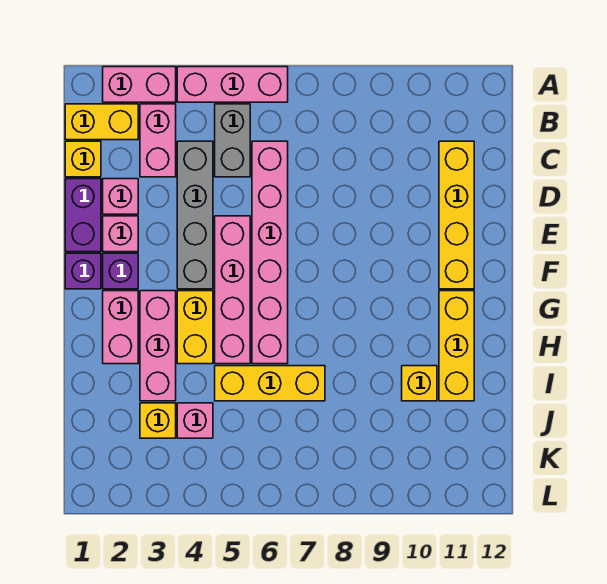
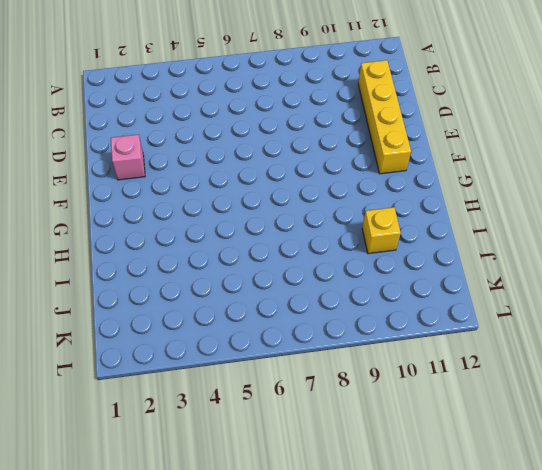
none -> pink brick A2:A3 level 1
none -> pink brick A4:A6 level 1
none -> yellow brick B1:B2 level 1

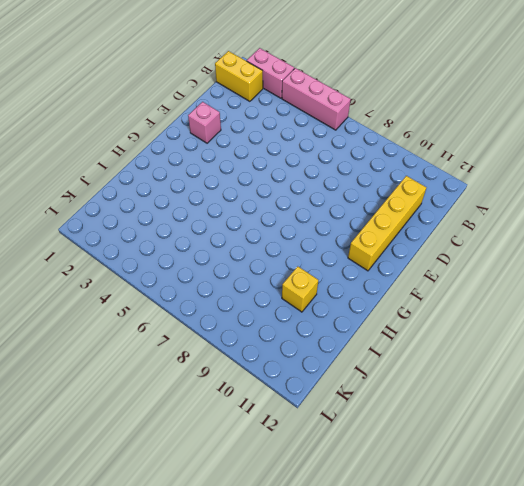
none -> pink brick B3:C3 level 1
none -> grey brick B5:C5 level 1
none -> yellow brick C1 level 1

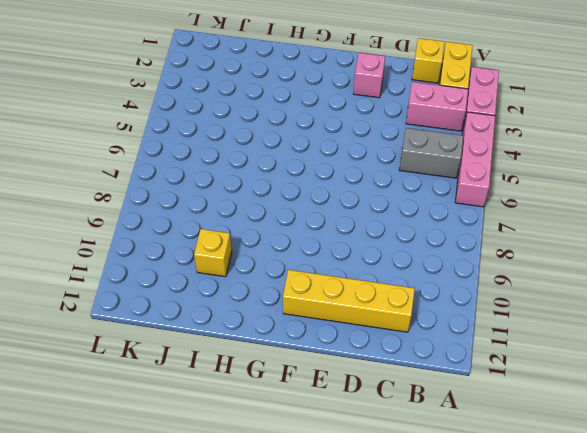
none -> grey brick C4:F4 level 1
none -> pink brick C6:H6 level 1
none -> purple brick D1:E1 level 1

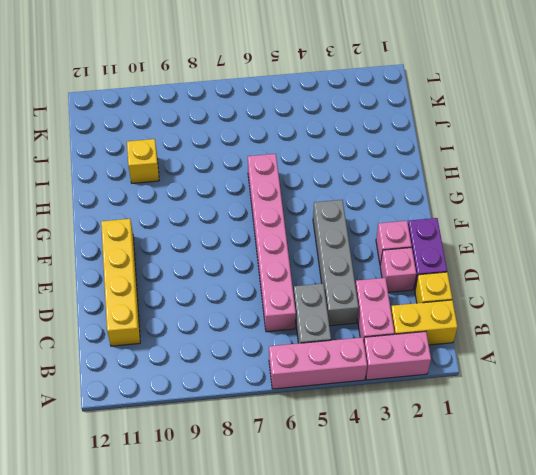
none -> pink brick E5:H5 level 1
none -> purple brick F1 level 1
none -> purple brick F2 level 1

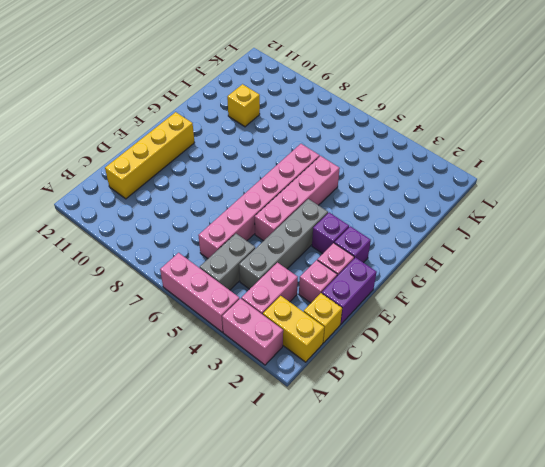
purple brick F3 level 1 -> purple brick F1 level 1
none -> pink brick G2:H2 level 1
none -> pink brick G3:I3 level 1
none -> yellow brick G4:H4 level 1

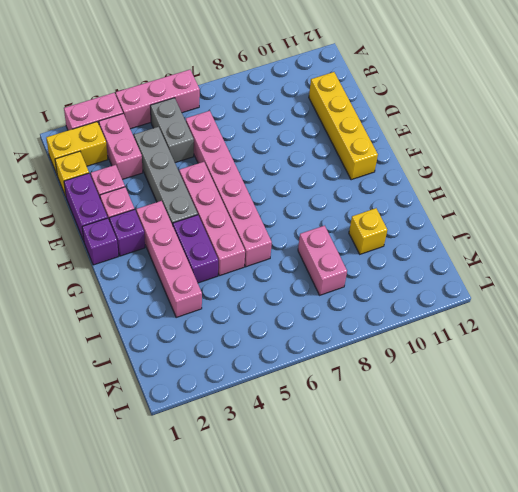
pink brick F3:I3 level 1 -> pink brick G3:I3 level 1
purple brick G4:H4 level 1 -> yellow brick G4:H4 level 1
pink brick I8:J8 level 1 -> pink brick G2:H2 level 1
none -> yellow brick G11:I11 level 1
none -> yellow brick I5:I7 level 1
none -> yellow brick J3 level 1

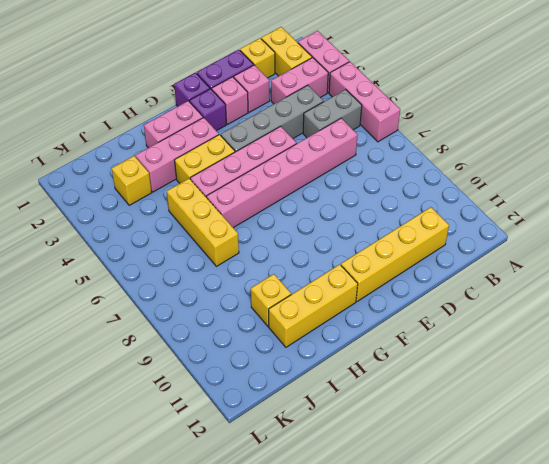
none -> pink brick J4 level 1

